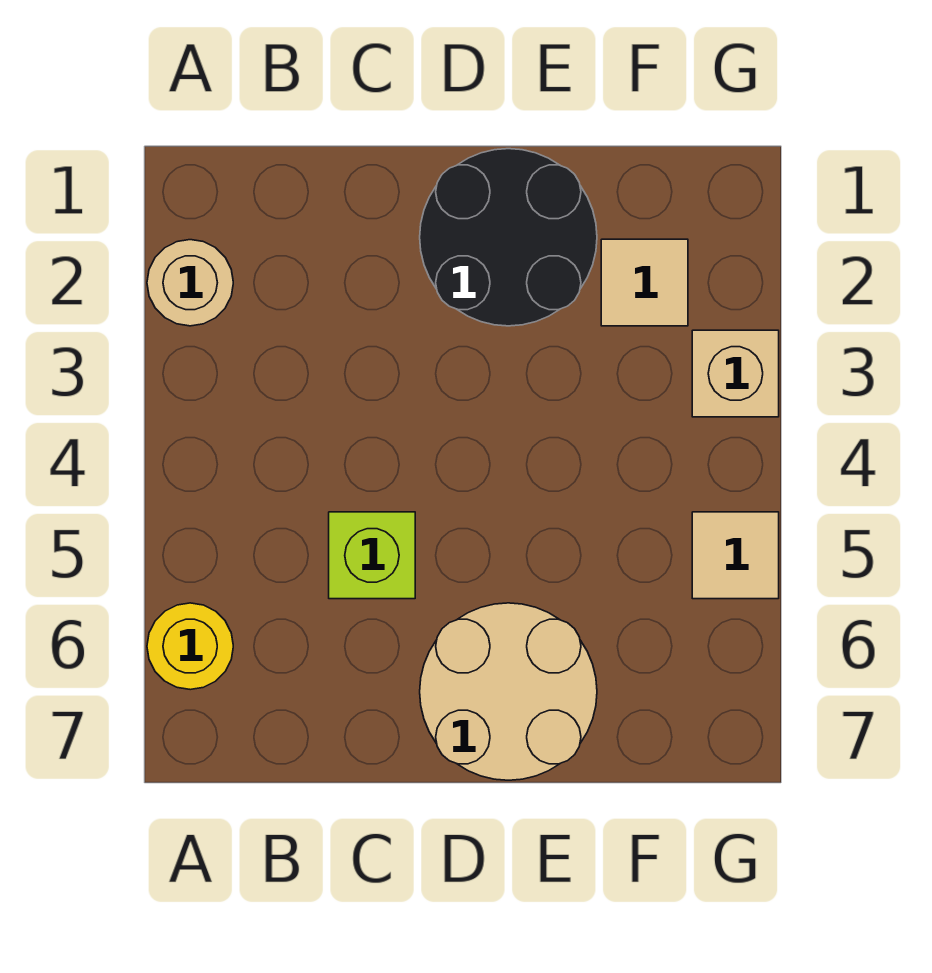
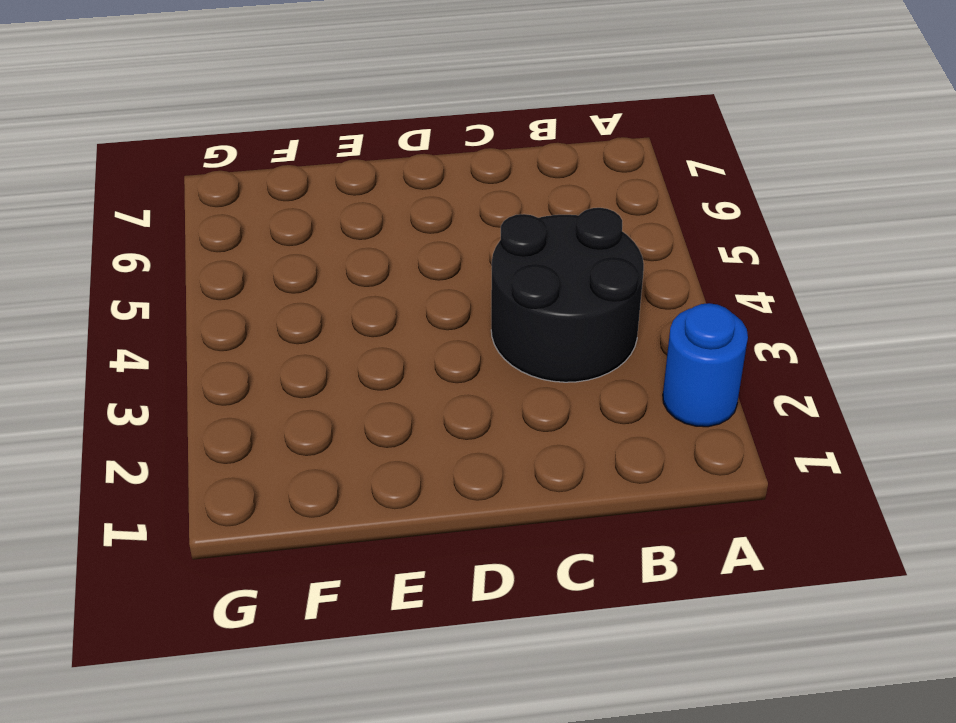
blue round brick A2 level 1 -> tan round brick A2 level 1
black round brick B3:C4 level 1 -> black round brick D1:E2 level 1
none -> yellow round brick A6 level 1
none -> lime brick C5 level 1

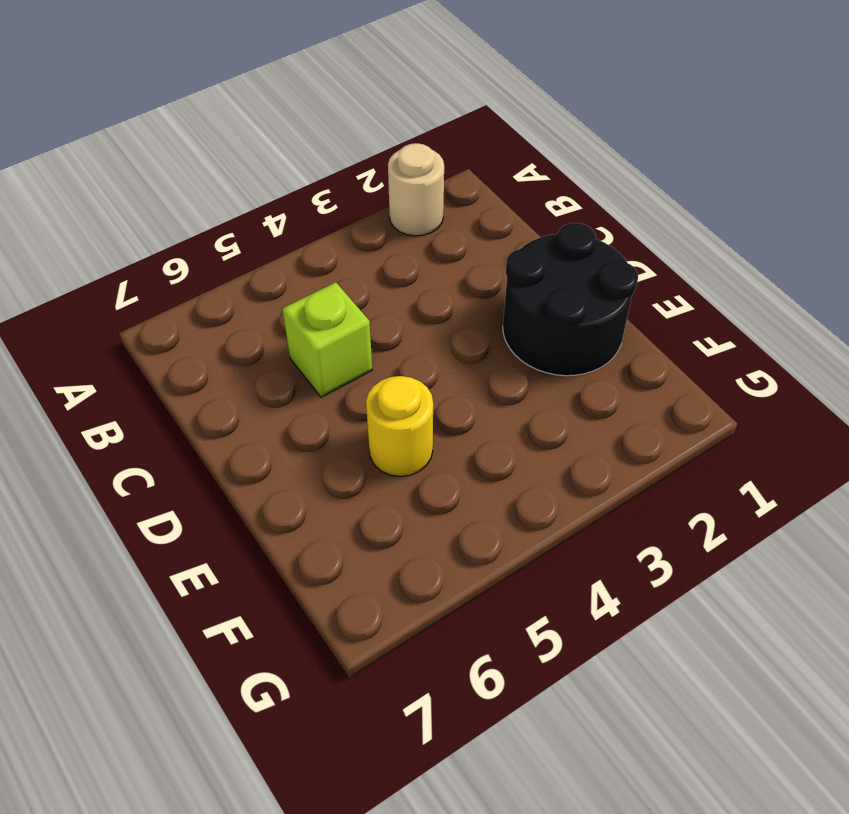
yellow round brick E5 level 1 -> yellow round brick A6 level 1
none -> tan round brick D6:E7 level 1
none -> tan tile F2 level 1

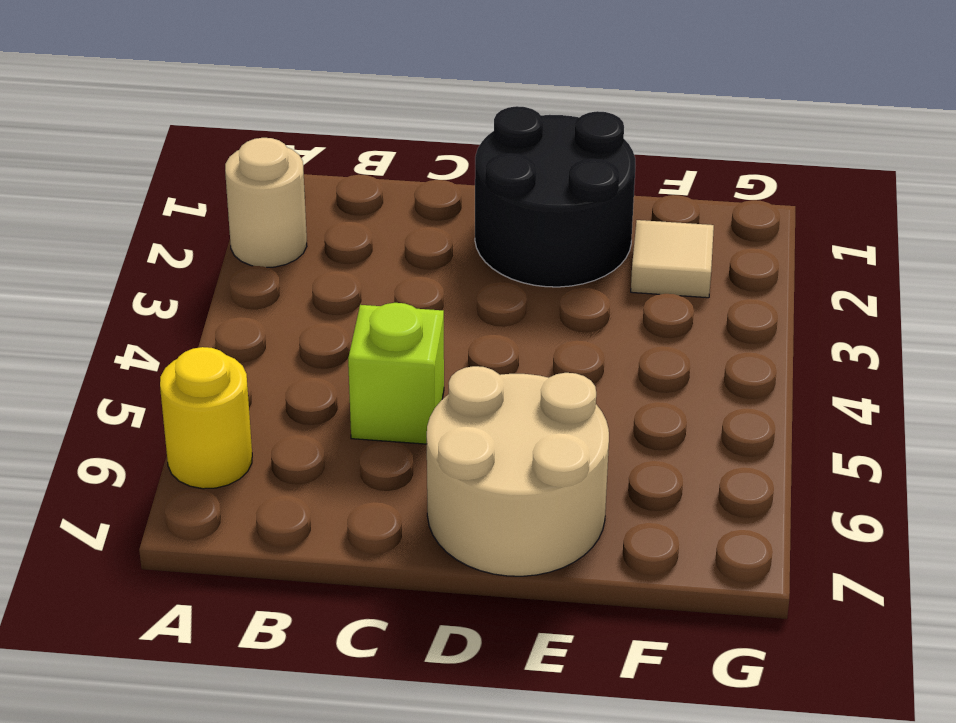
none -> tan brick G3 level 1
none -> tan tile G5 level 1

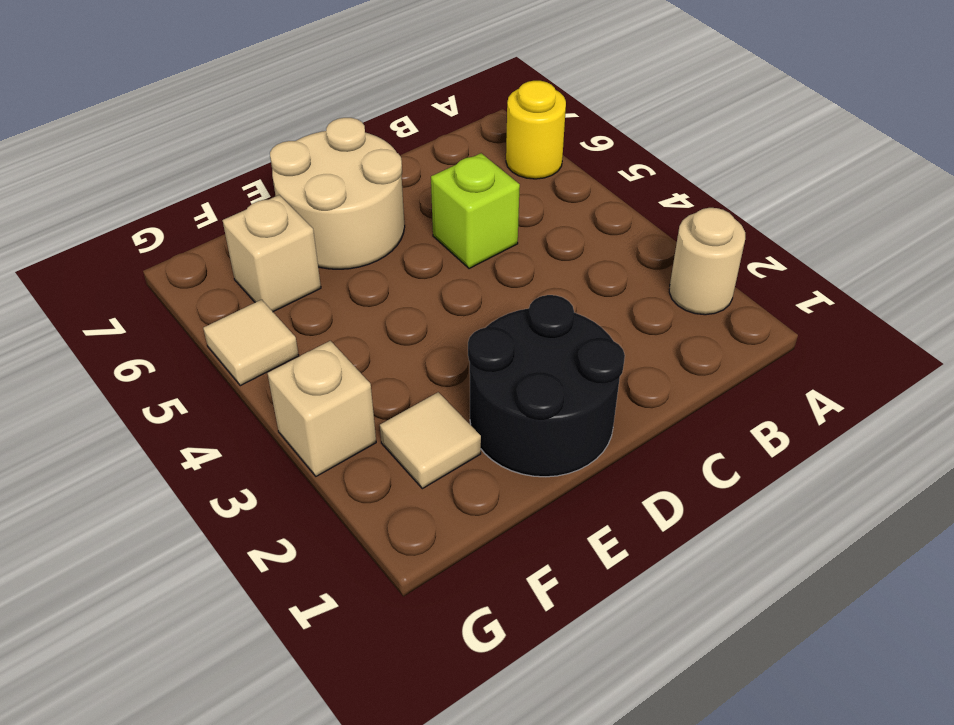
tan brick F6 level 1 -> none

